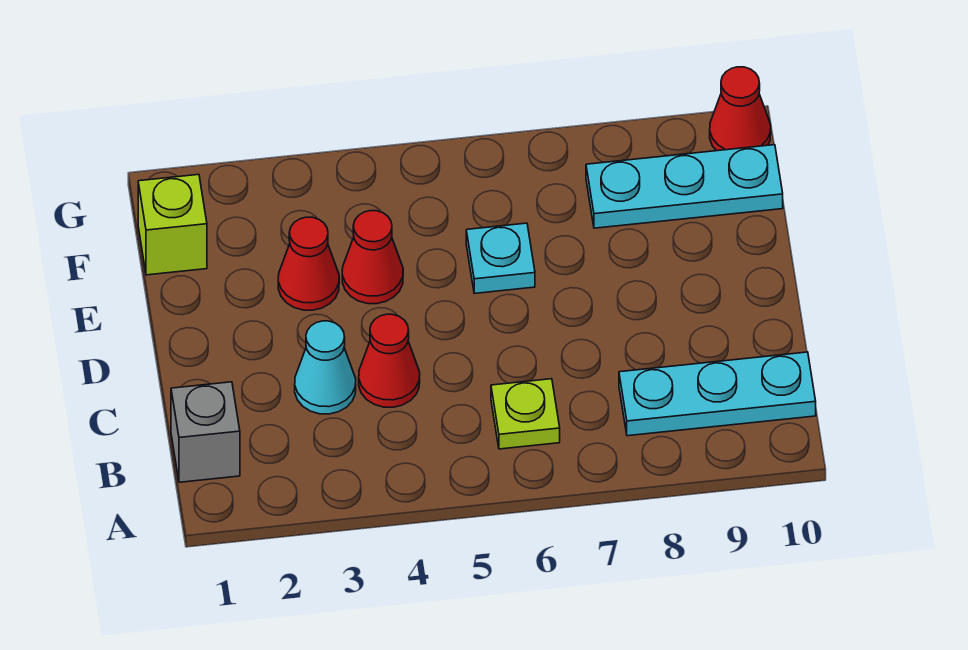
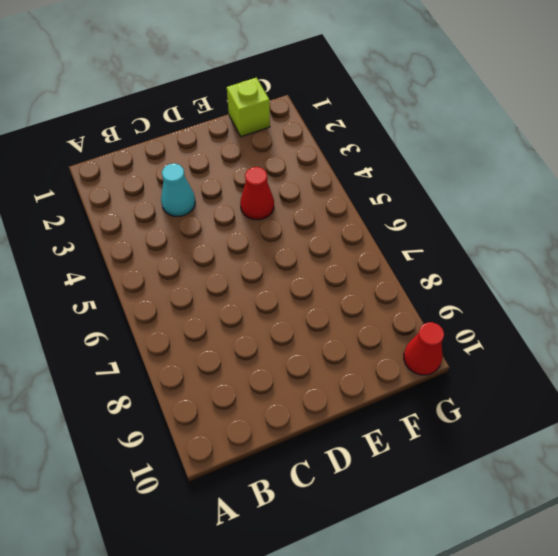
none -> grey brick B1 level 1
none -> lime plate B6 level 1

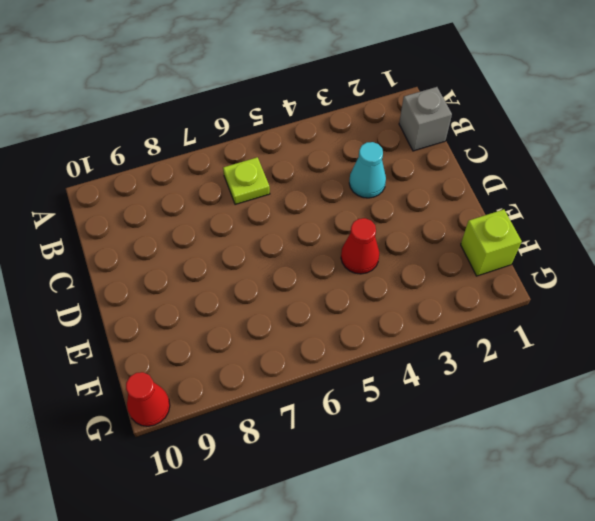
none -> cyan plate B8:B10 level 1
none -> red cone C4 level 1

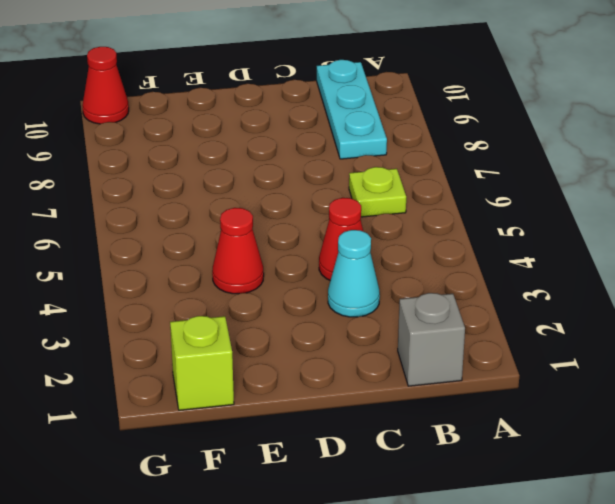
none -> red cone E3 level 1
none -> cyan plate E6 level 1

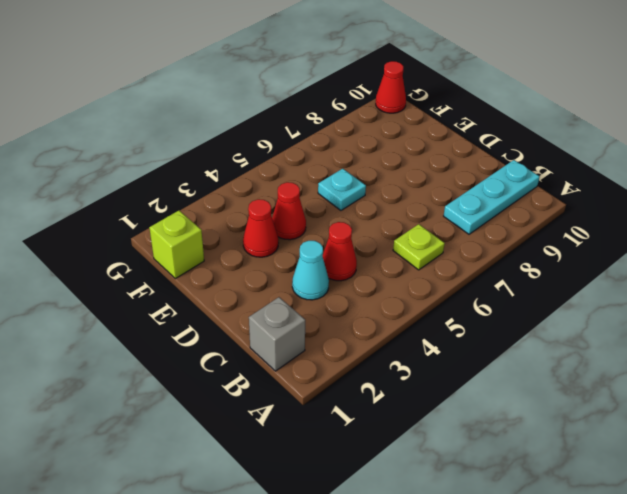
none -> cyan plate F8:F10 level 1

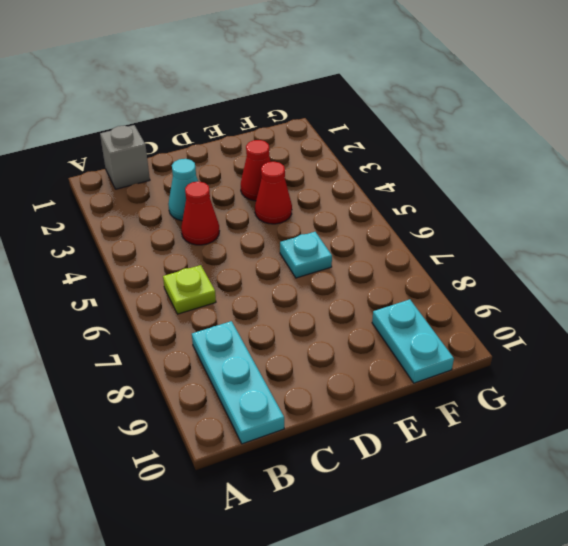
cyan plate F9:F10 level 1 -> cyan plate F8:F10 level 1
none -> lime brick F1 level 1
none -> red cone G10 level 1

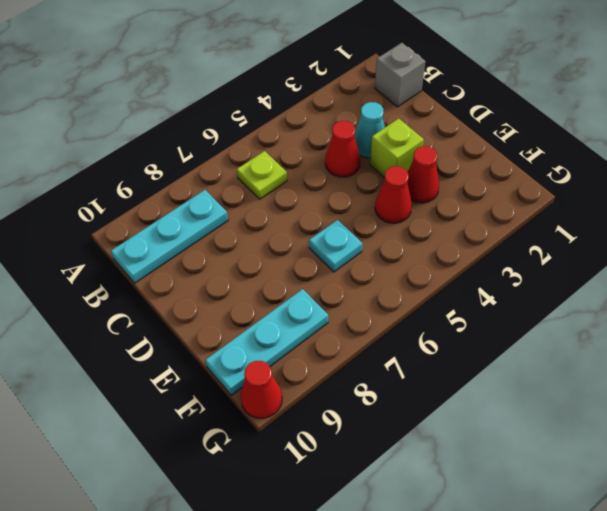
lime brick D3 level 1 -> lime brick F1 level 1

